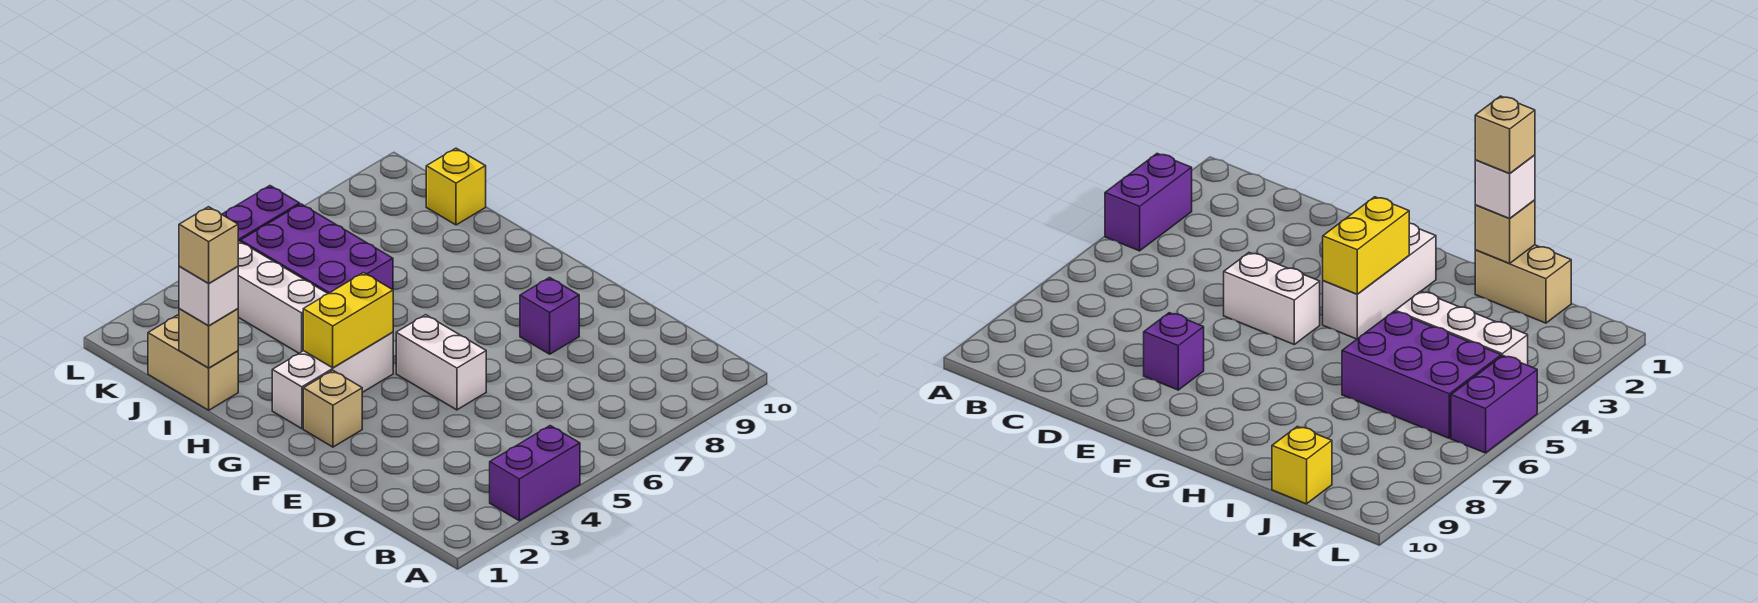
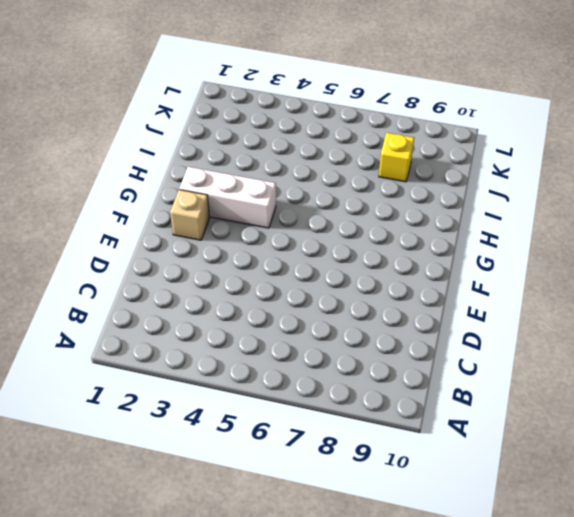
yellow brick J8 level 1 -> yellow brick J10 level 1
none -> purple brick A3:A4 level 1
none -> white brick E5:F5 level 1
none -> purple brick E8 level 1

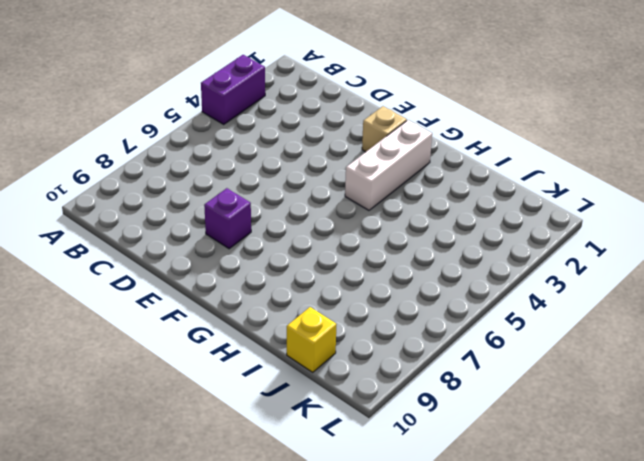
none -> white brick E5:F5 level 1
none -> tan brick I1:J1 level 1
none -> white brick I4:K4 level 1

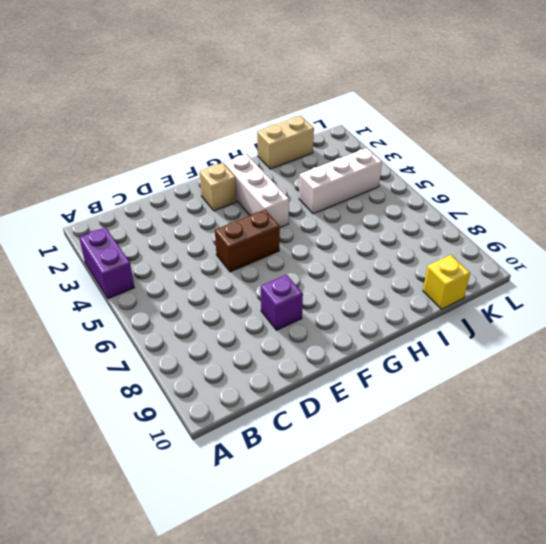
brown brick E5:F5 level 1 -> white brick E5:F5 level 1
none -> purple brick I5:K6 level 1
none -> purple brick L5:L6 level 1
none -> yellow brick G3:G4 level 2

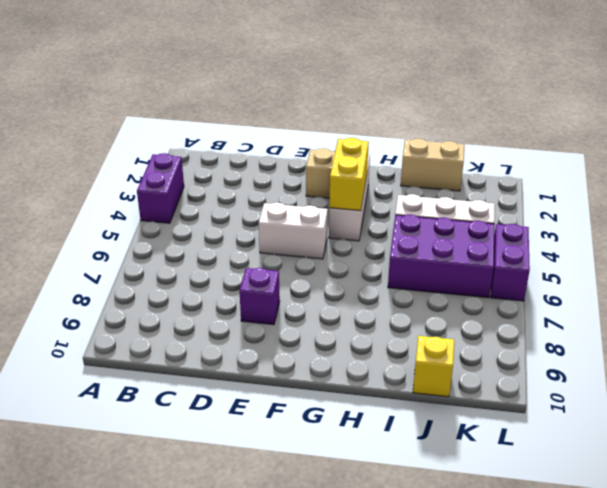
none -> tan brick I1 level 2
none -> white brick I1 level 3
none -> tan brick I1 level 4

